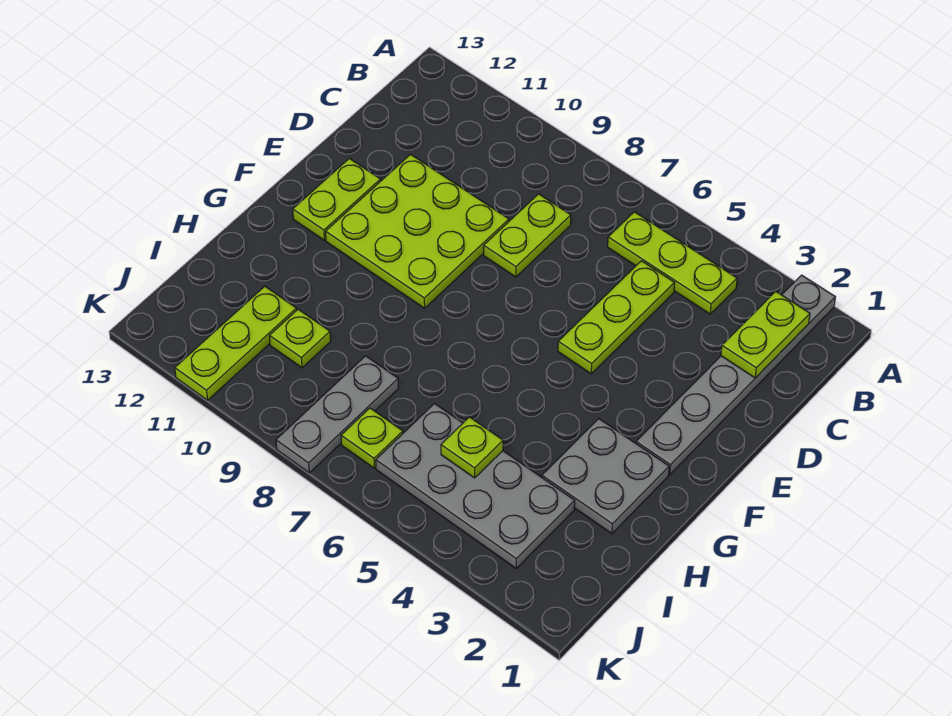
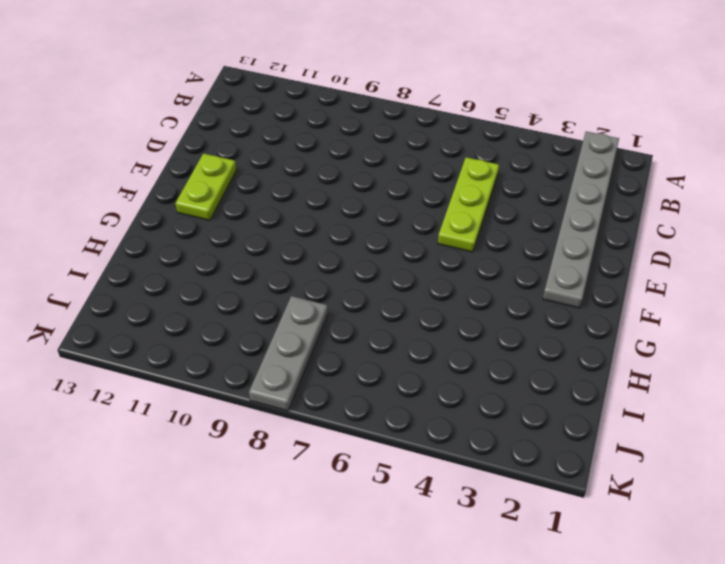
none -> lime plate B4:B6 level 1
none -> lime plate C8:D8 level 1
none -> lime plate D9:F11 level 1

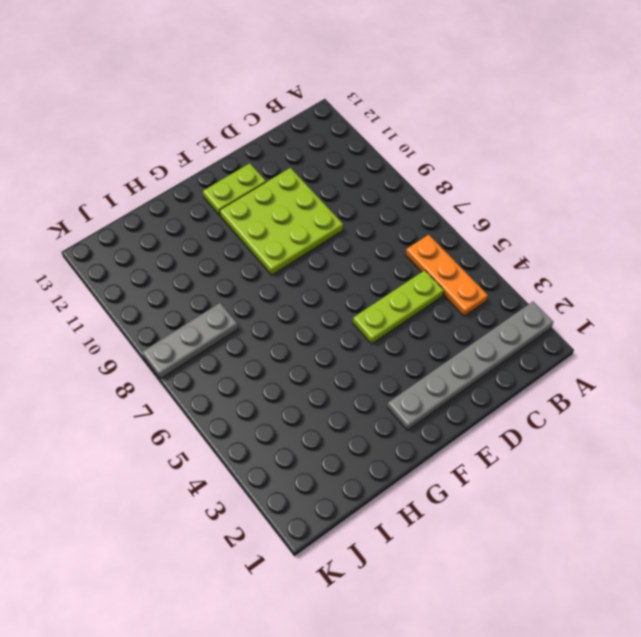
orange plate B4:B6 level 1 -> lime plate B4:B6 level 1
none -> lime plate C8:D8 level 1
none -> grey plate G2:H3 level 1
none -> grey plate I3:J6 level 1

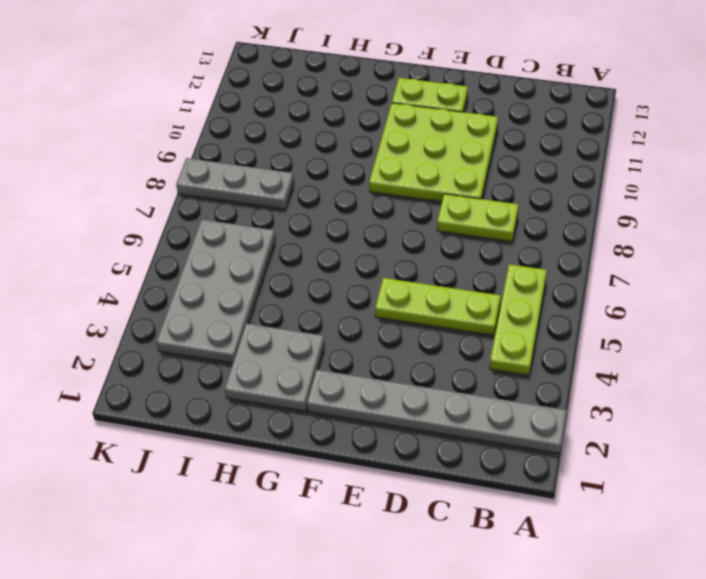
none -> lime plate I10 level 1
none -> lime plate I11:K11 level 1
none -> lime plate J7 level 1

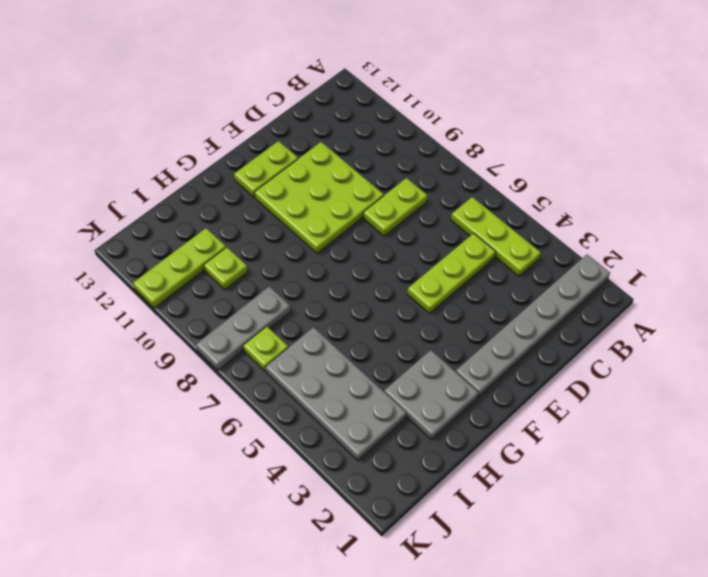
none -> lime plate B2:C2 level 2
none -> lime plate I5 level 2

